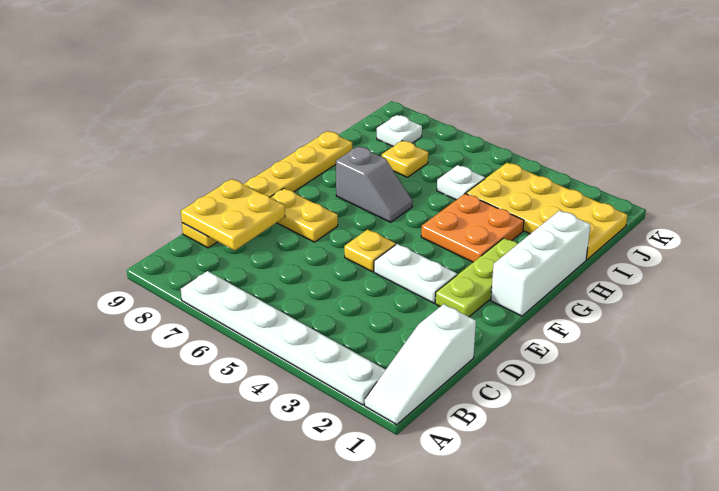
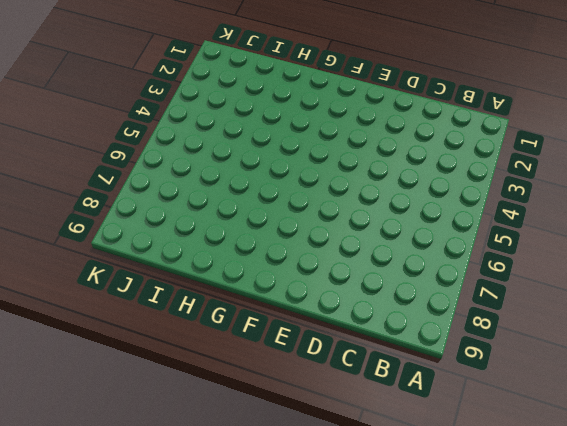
none -> white slope A1:C1 level 1 top C
none -> white plate A2:A7 level 1
none -> yellow plate C9:H9 level 1

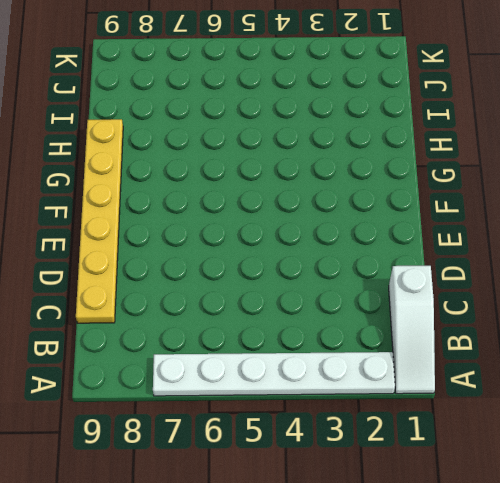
none -> lime plate E2:G2 level 1
none -> white plate E3:E4 level 1
none -> yellow plate E5 level 1

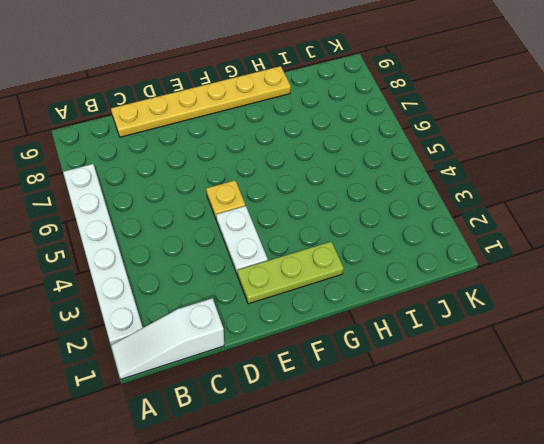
none -> yellow plate E7:E8 level 1
none -> white brick F1:H1 level 1
none -> orange plate G3:H4 level 1

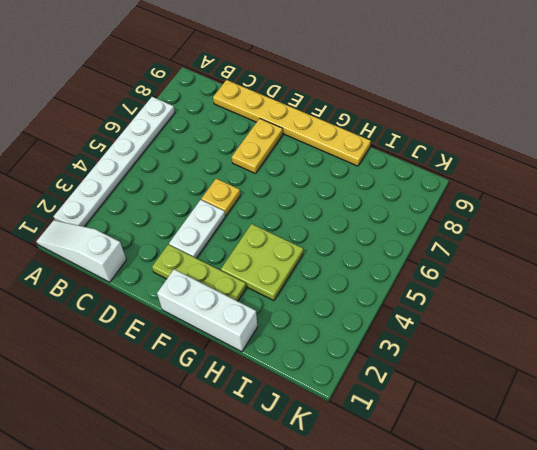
lime plate G3:H4 level 1 -> orange plate G3:H4 level 1
none -> grey slope G6:G7 level 1 top 7
none -> yellow plate I1:J4 level 1
none -> white plate I5 level 1

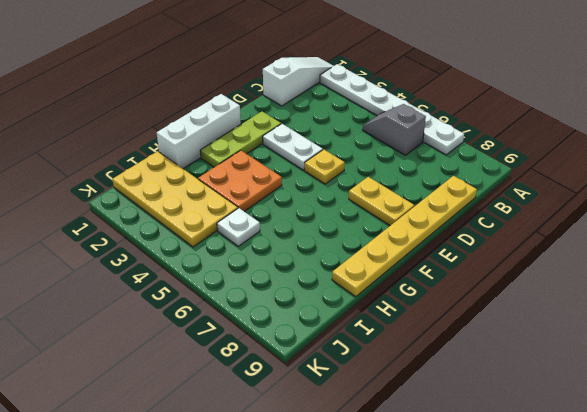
grey slope B5:B6 level 1 top 6 -> grey slope G6:G7 level 1 top 7
none -> yellow plate I7 level 1
none -> white plate J8 level 1
none -> yellow plate C8:D9 level 2

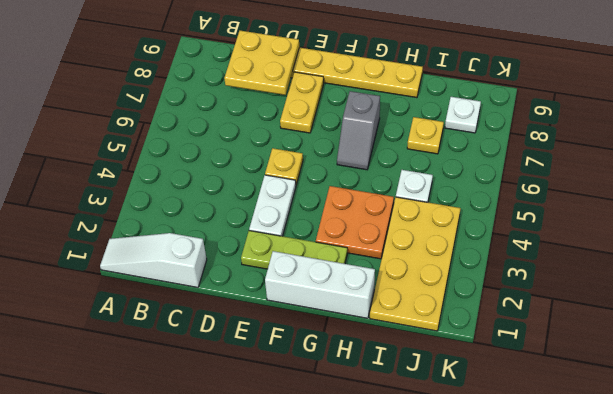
none -> white plate A2:A7 level 1

